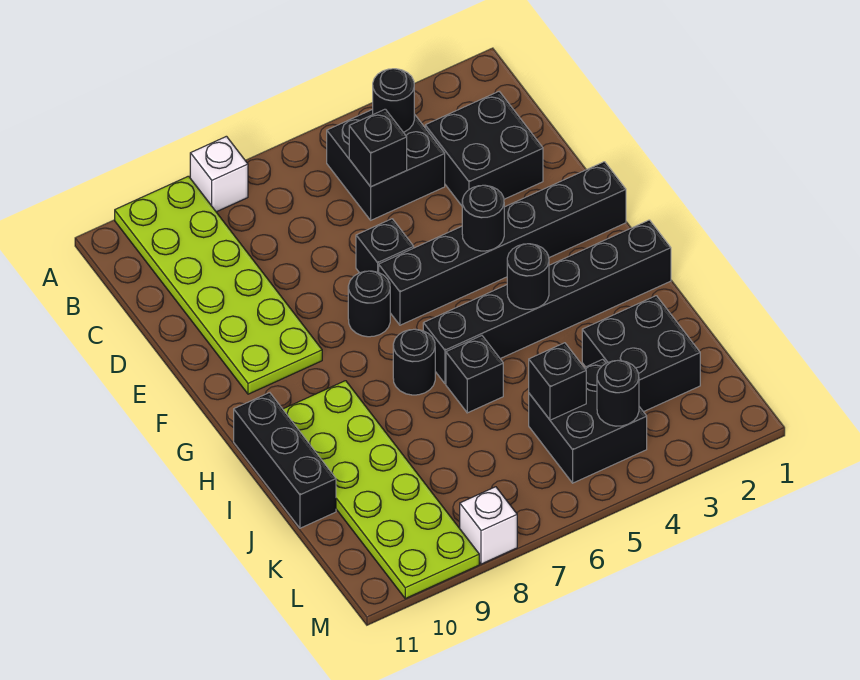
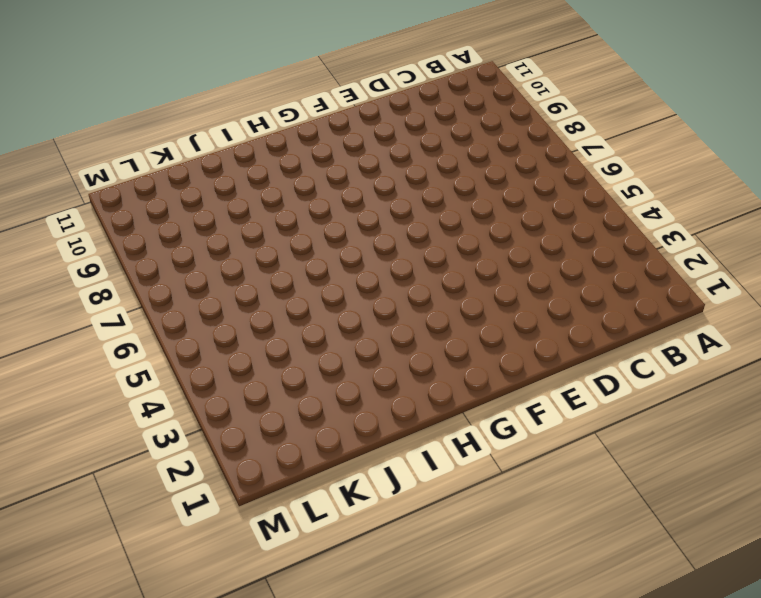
none -> white brick A8 level 1
none -> lime plate A9:F10 level 1
none -> black brick B4:C5 level 1

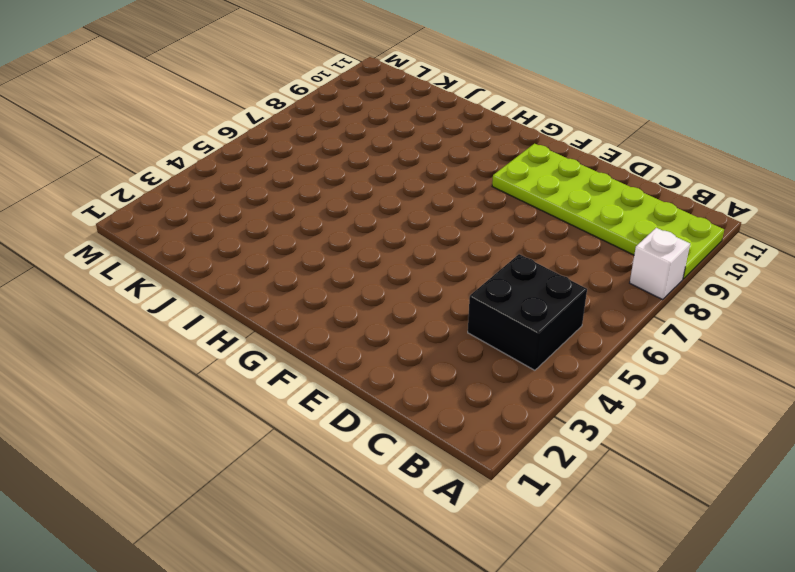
none -> black brick C2:D3 level 1
none -> black brick E6 level 1
none -> black brick F1:F6 level 1

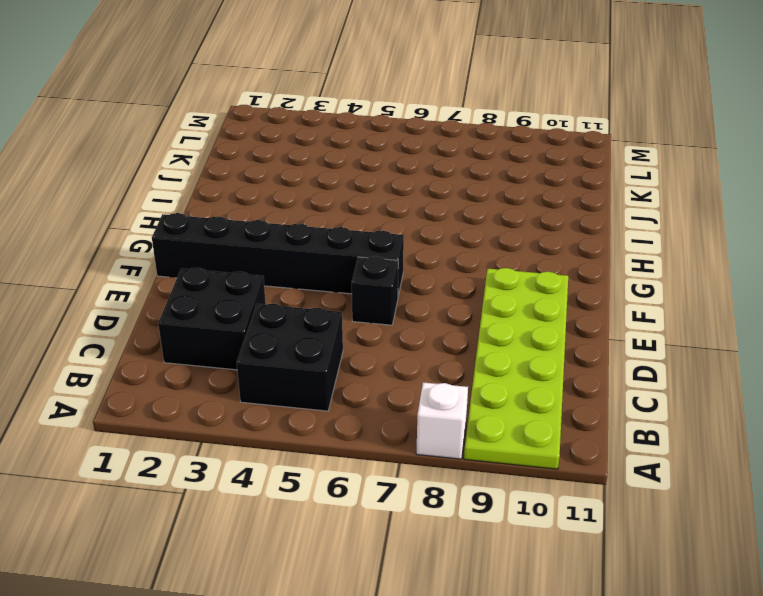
none -> black round brick F7 level 1
none -> black brick H1:H6 level 1
none -> black round brick H7 level 1

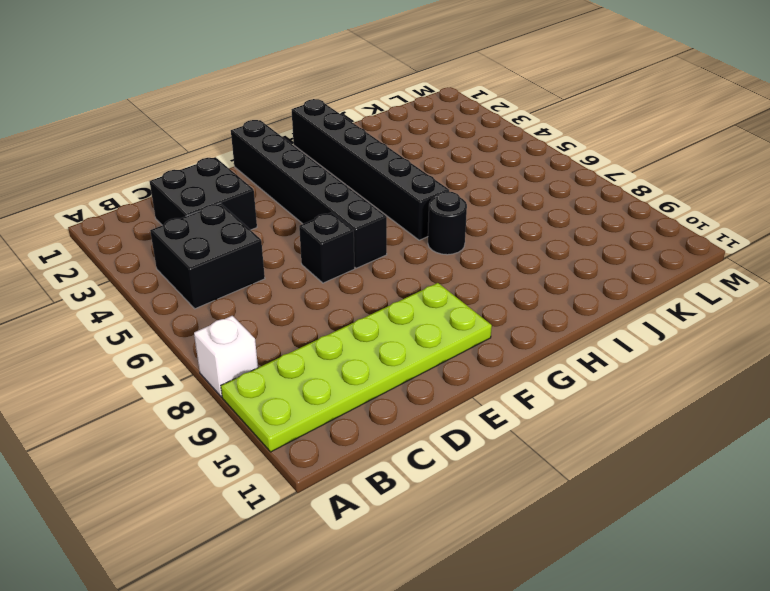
none -> black round brick F7 level 1
none -> lime plate H9:M10 level 1
none -> black brick H11:J11 level 1

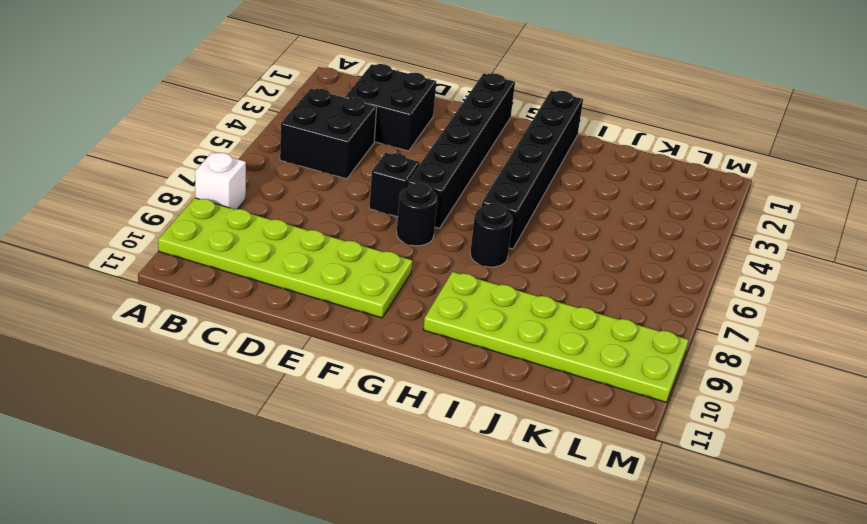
none -> black brick H11:J11 level 1
none -> black brick I6 level 1
none -> black brick J2:K3 level 1

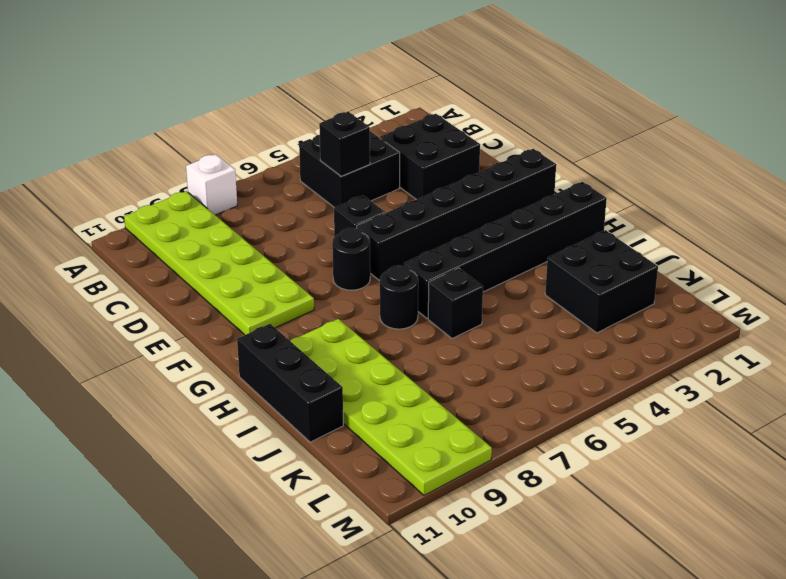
none -> black brick K4:L5 level 1
none -> white brick M8 level 1
none -> black round brick B4 level 2

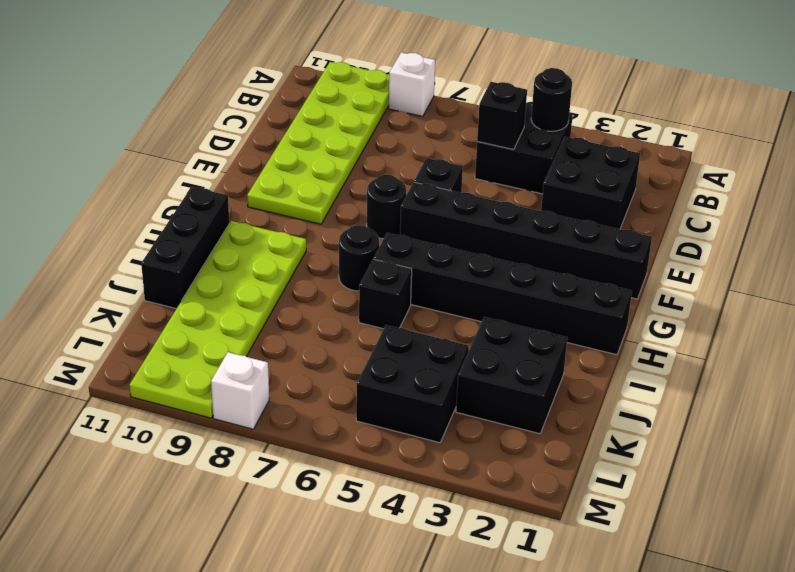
none -> black round brick F4 level 2
none -> black round brick H4 level 2
none -> black brick K5 level 2

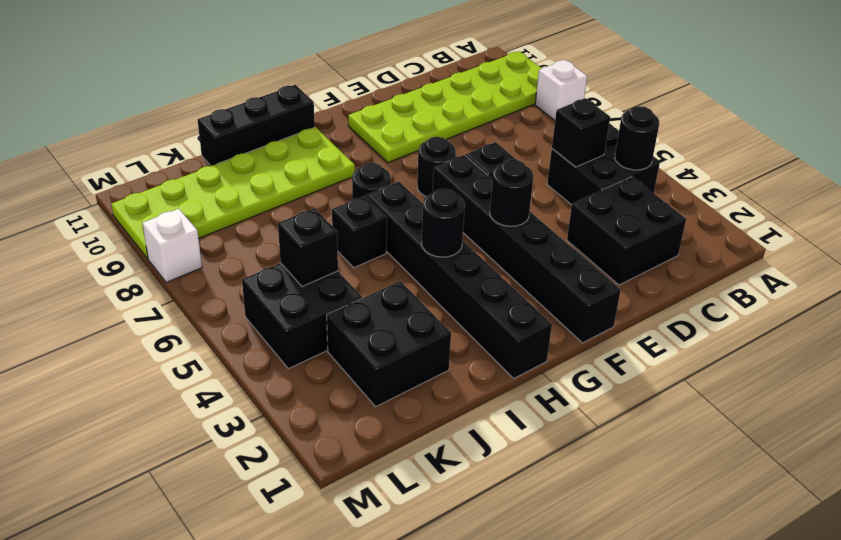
none -> black round brick L4 level 2

